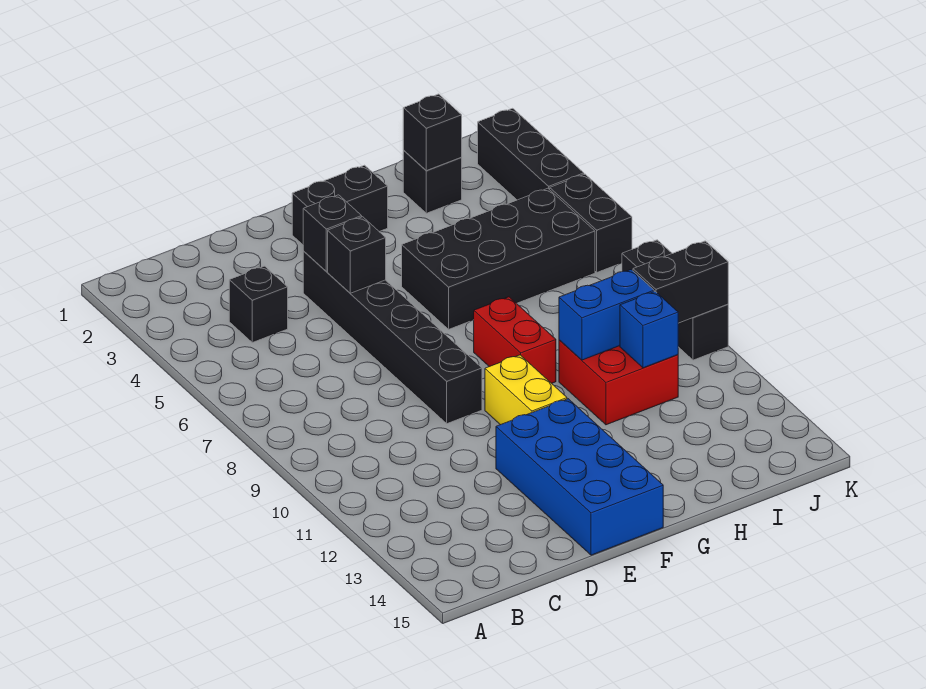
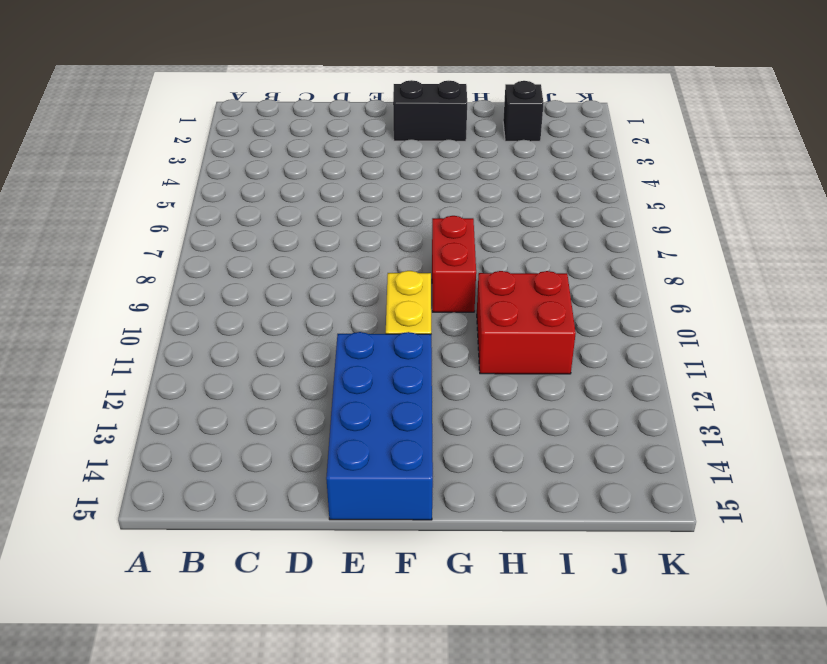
none -> black brick C4 level 1
none -> black brick E4:E9 level 1
none -> black brick G5:J6 level 1

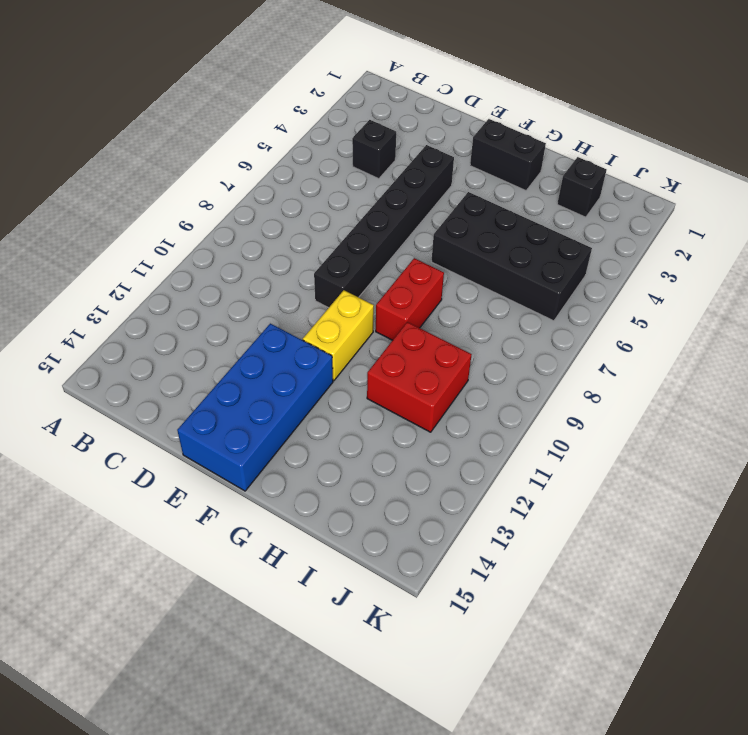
none -> black brick K2:K4 level 1
none -> black brick K5:K6 level 1
none -> black brick K8:K10 level 1

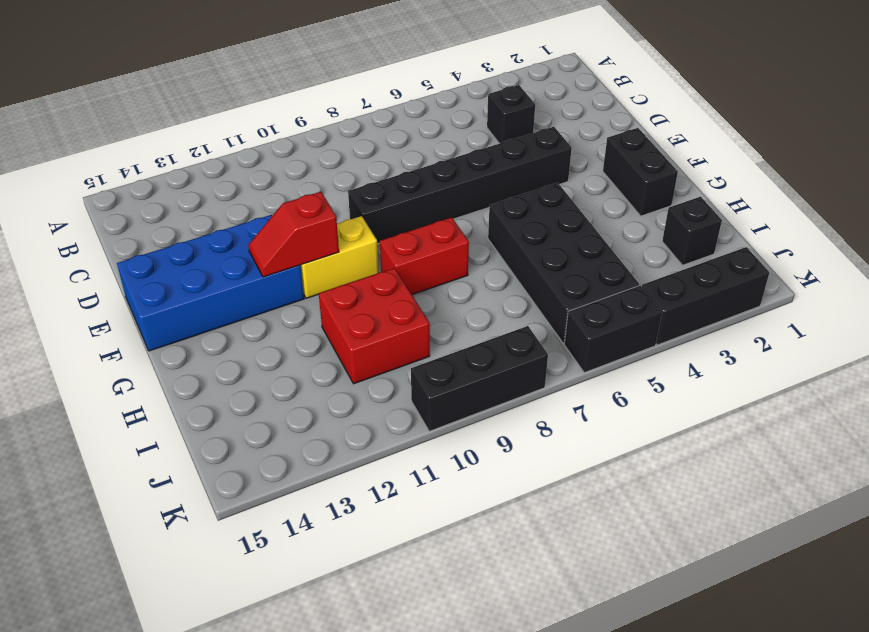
red slope F11:F12 level 2 top 11 -> none
none -> black brick E4 level 2
none -> black brick E5 level 2
none -> blue brick H10:I10 level 2

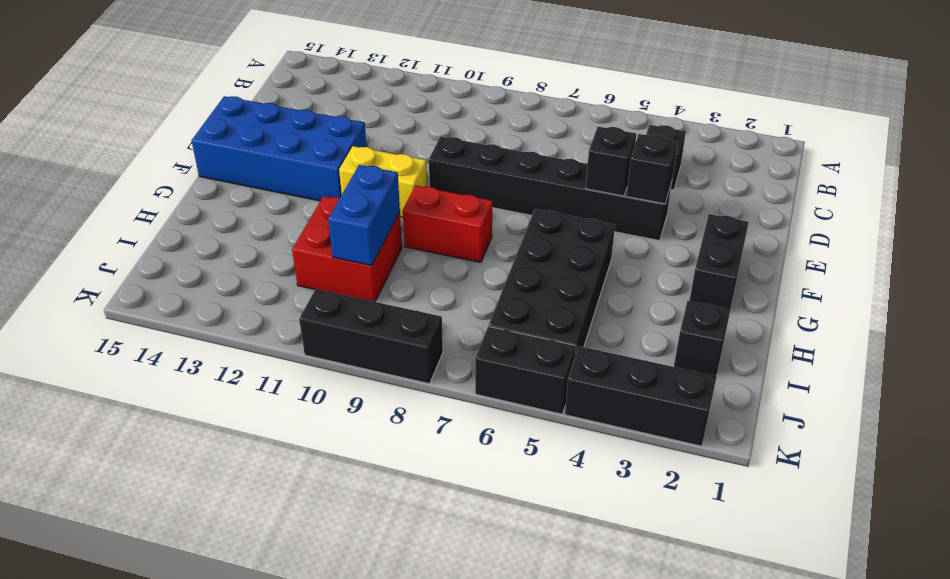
none -> black brick I2 level 2
none -> blue brick I11 level 2
none -> black brick J10:K10 level 2

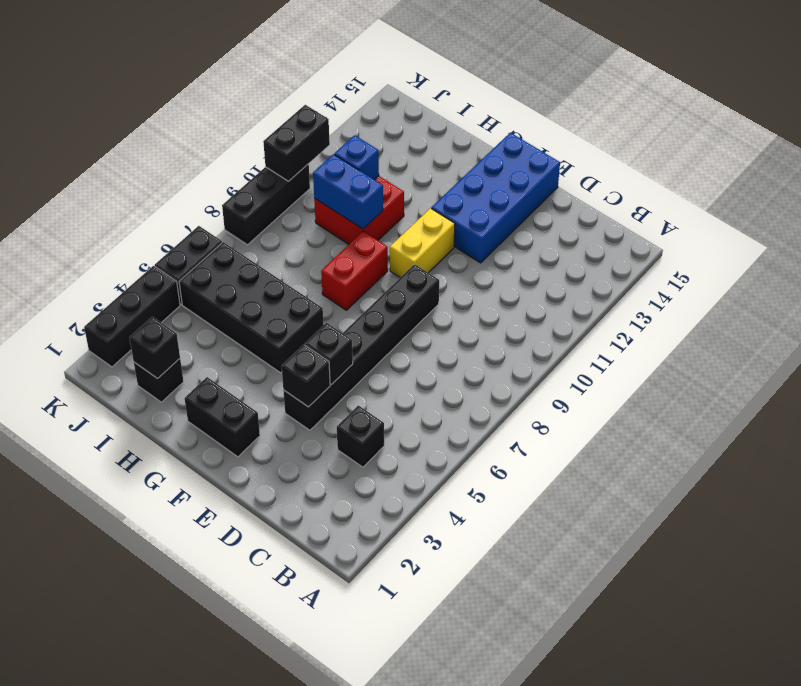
black brick K10:K11 level 2 -> black brick J10:K10 level 2

